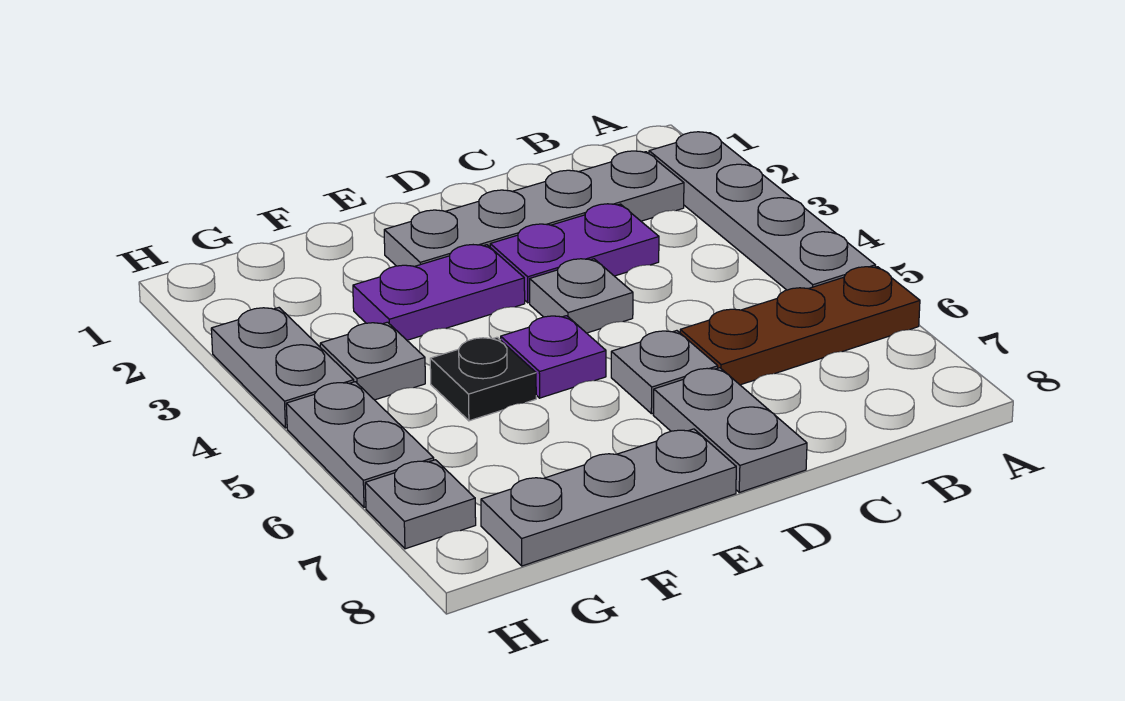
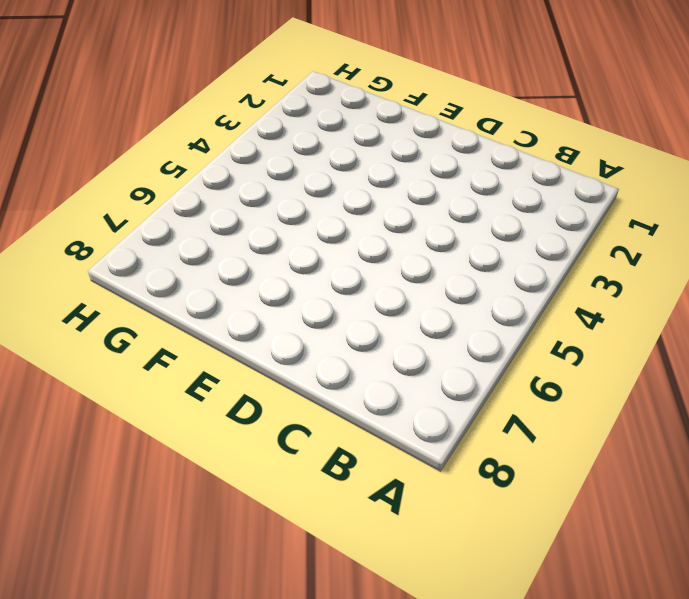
none -> grey plate A2:A5 level 1
none -> brown plate A6:C6 level 1
none -> grey plate B2:E2 level 1

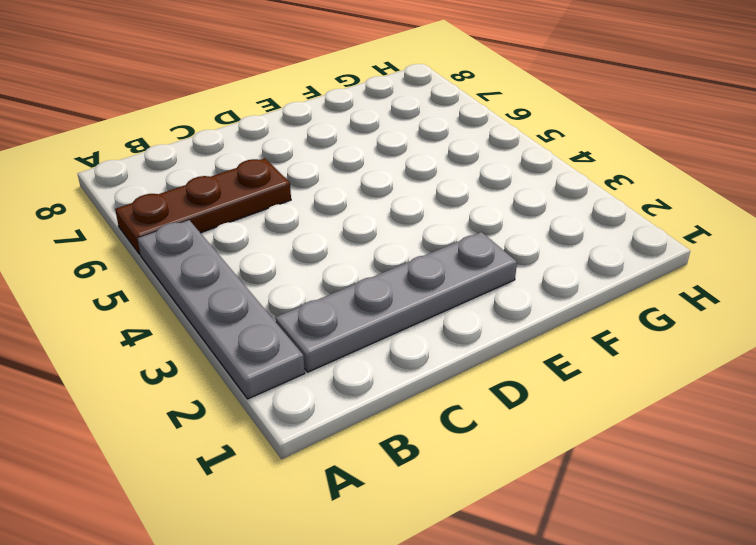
none -> purple plate C3:D3 level 1
none -> grey plate D4 level 1
none -> grey plate D6 level 1

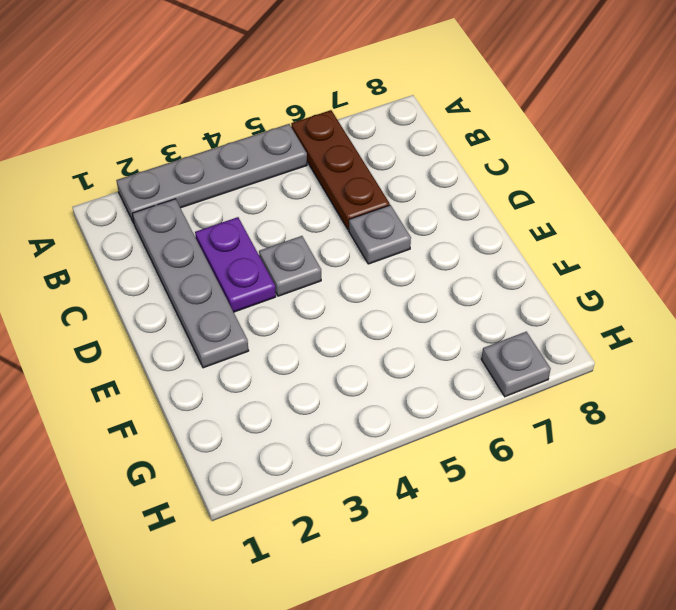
none -> grey plate D7:D8 level 1
none -> purple plate E3:F3 level 1
none -> purple plate E5 level 1

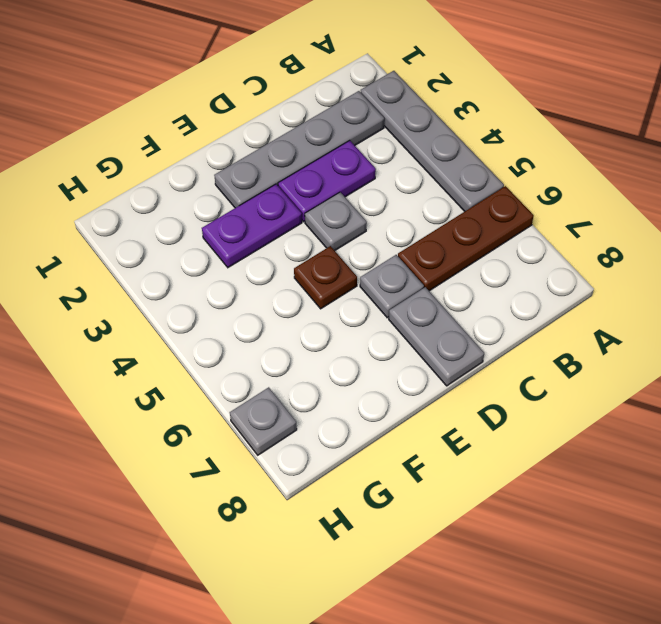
brown plate E5 level 1 -> purple plate E5 level 1
none -> grey plate E8:G8 level 1
none -> black plate F5 level 1
none -> grey plate G4 level 1

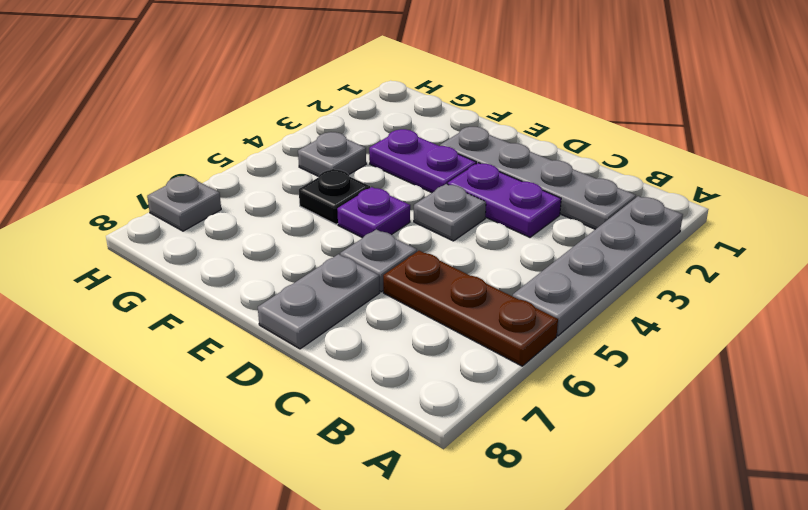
none -> grey plate E8:G8 level 1
none -> grey plate H3:H4 level 1
none -> grey plate H5:H6 level 1

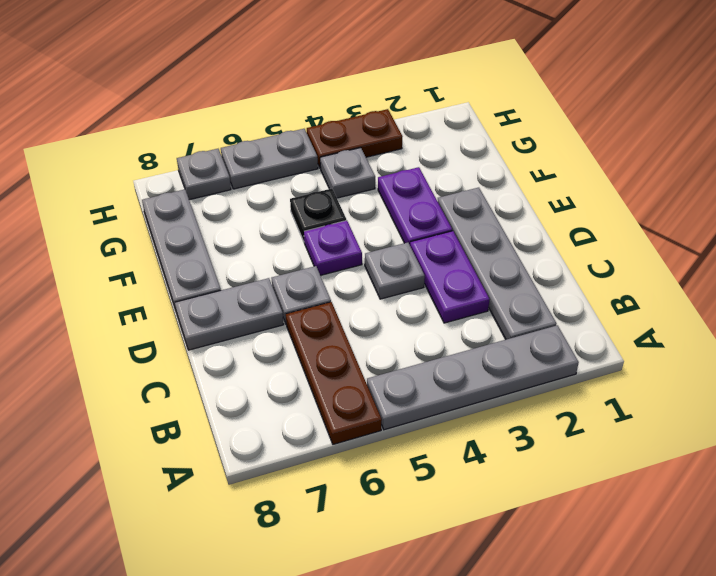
brown plate H3:H4 level 1 -> grey plate H3:H4 level 1

